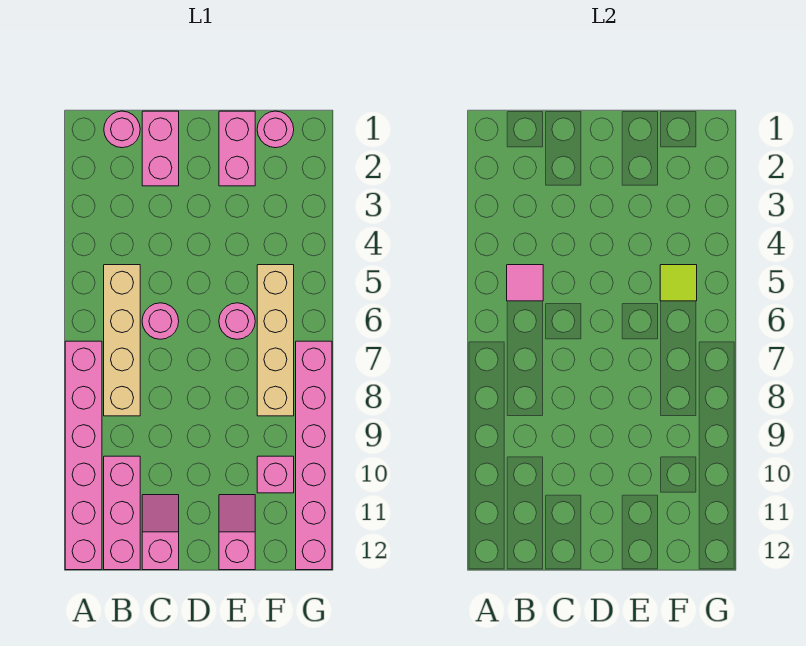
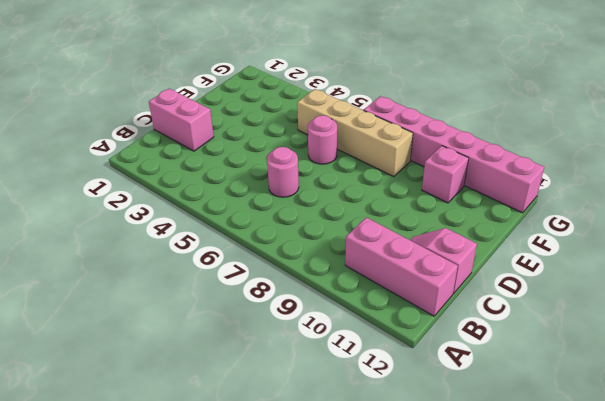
none -> pink brick A7:A12 level 1
none -> pink round brick B1 level 1
none -> tan brick B5:B8 level 1

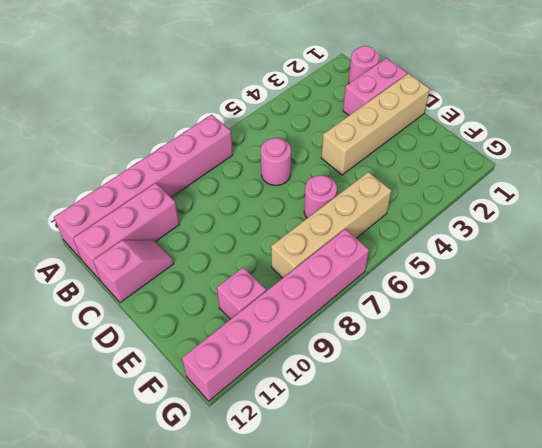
tan brick D1:D4 level 1 -> tan brick B5:B8 level 1
none -> pink brick E1:E2 level 1
none -> pink slope E11:E12 level 1 top 12
none -> pink round brick F1 level 1

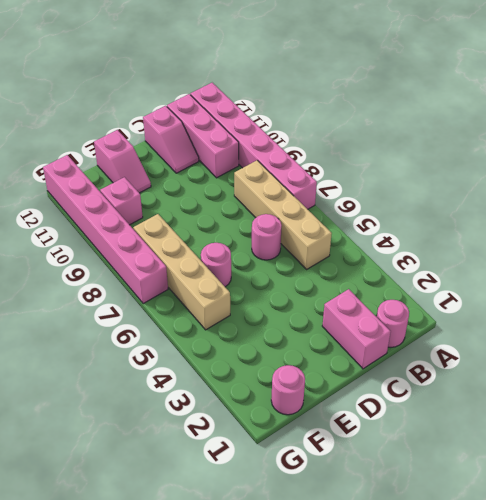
none -> pink brick E1:E2 level 1
none -> pink tile B5 level 2
none -> lime tile F5 level 2

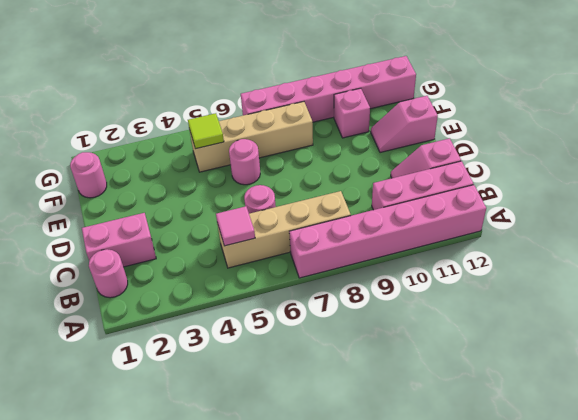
none -> pink brick E1:E2 level 1

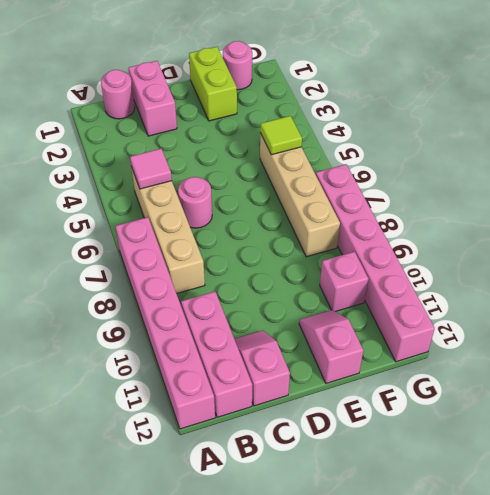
lime brick E1:E2 level 1 -> pink brick E1:E2 level 1
none -> pink round brick E6 level 1

